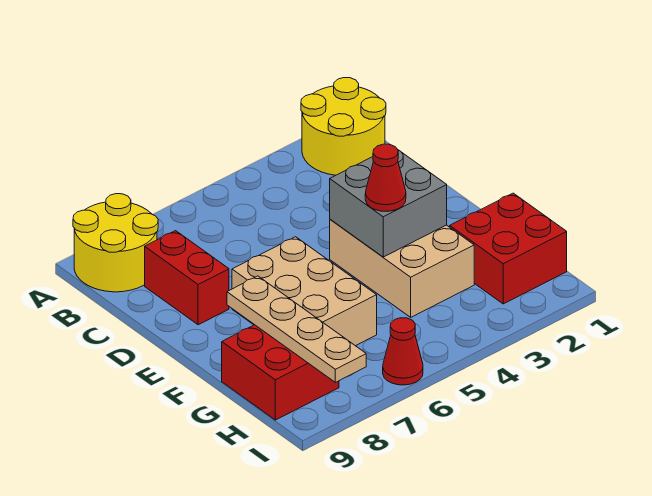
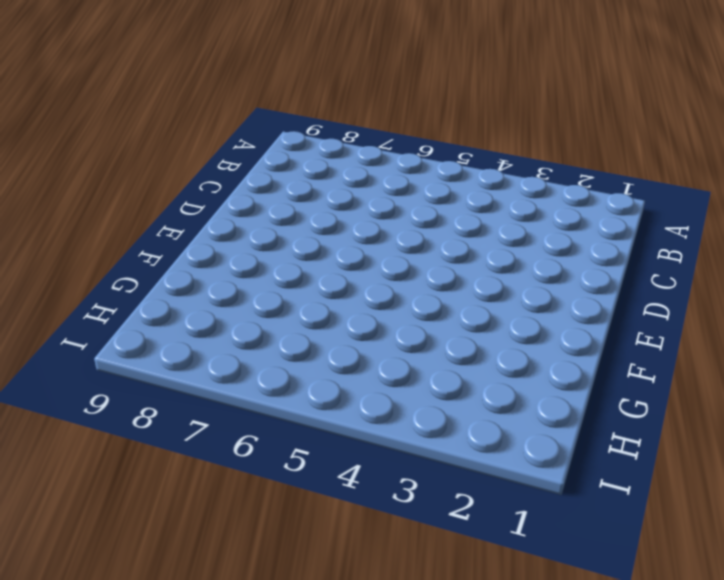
none -> yellow round brick A1:B2 level 1
none -> yellow round brick A8:B9 level 1

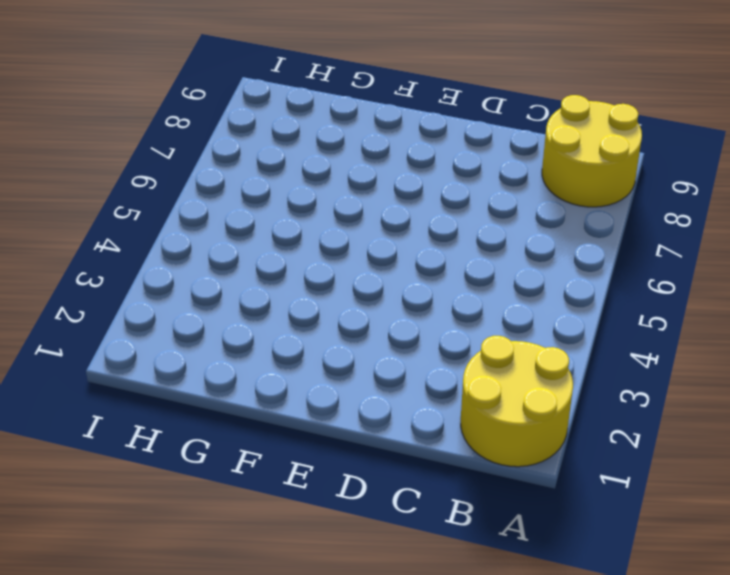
none -> red brick C8:D8 level 1
none -> tan brick E3:G4 level 1

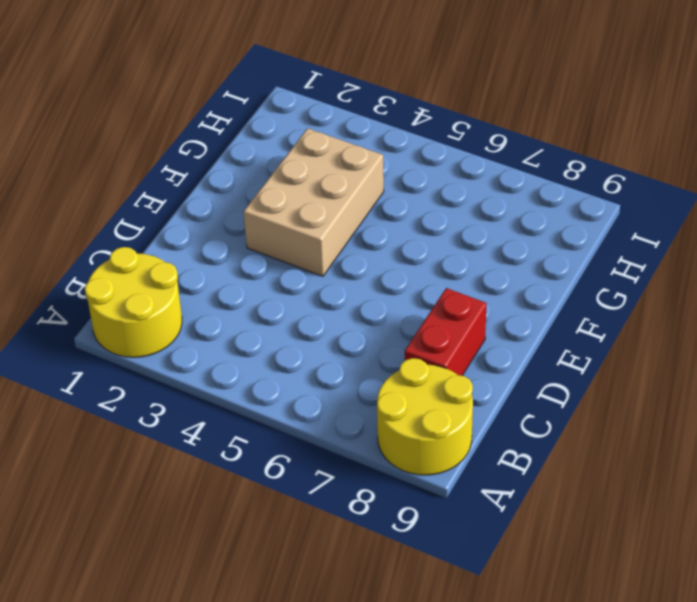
none -> tan brick E6:G7 level 1
none -> red brick G1:H2 level 1

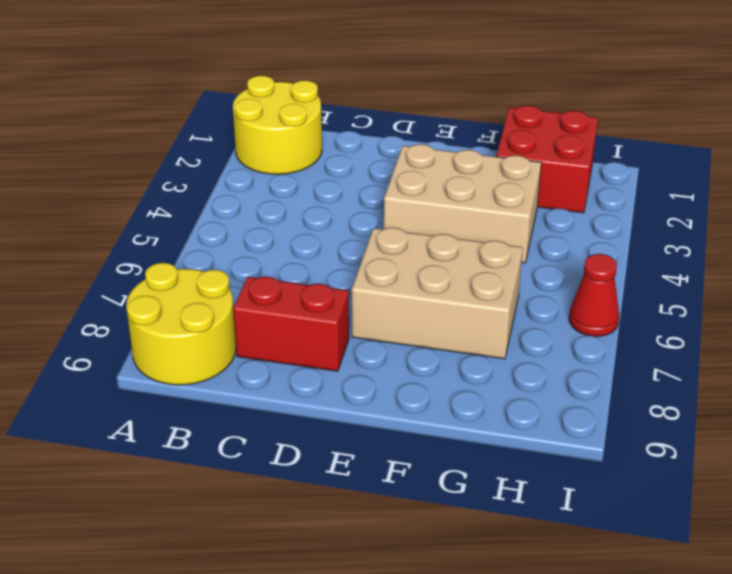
none -> red brick G8:H9 level 1
none -> grey brick E3:F4 level 2

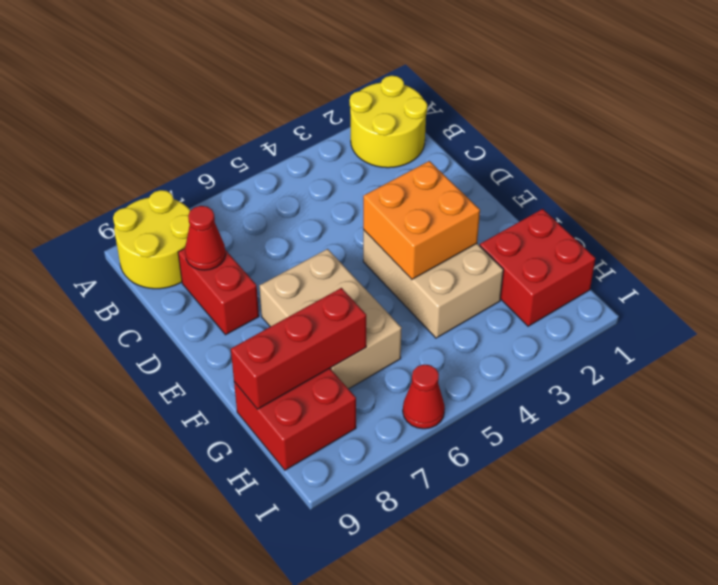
red cone C8 level 2 -> red cone F4 level 3
orange brick E3:F4 level 2 -> grey brick E3:F4 level 2
red brick G7:G9 level 2 -> tan plate F8:I8 level 2

